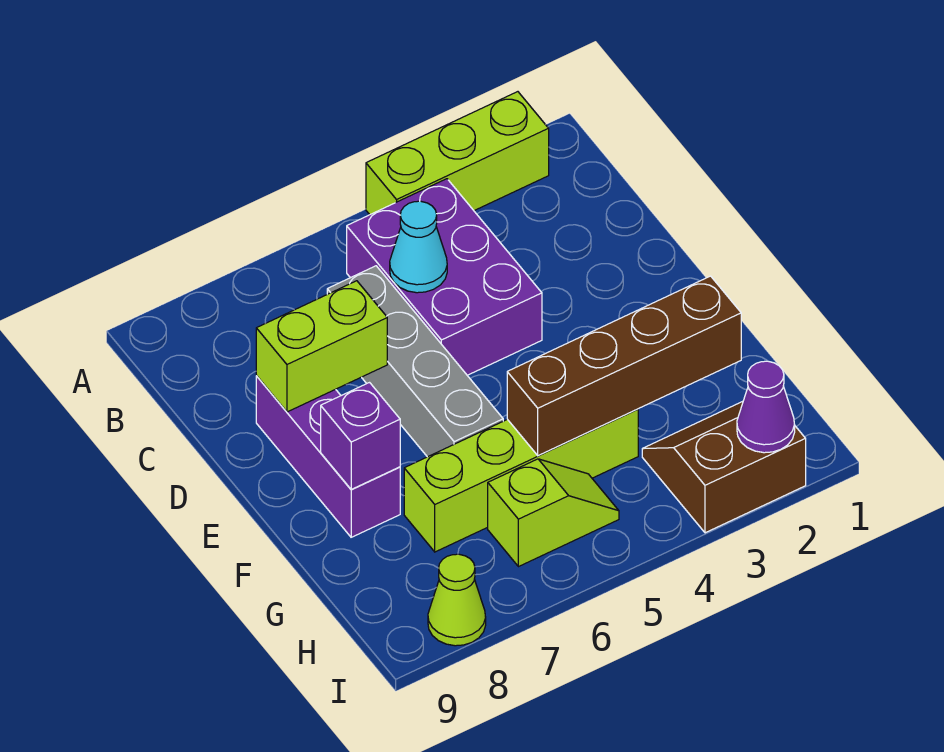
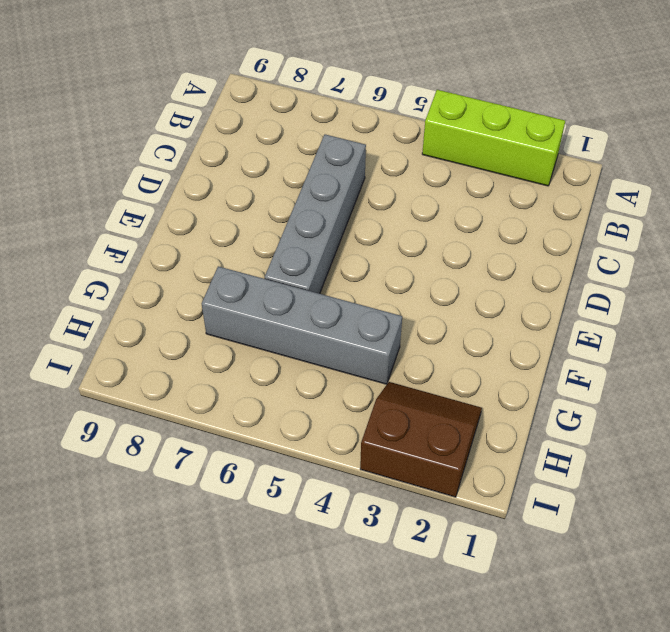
grey brick G4:G7 level 1 -> lime brick G4:G7 level 1
none -> purple brick B4:D5 level 1
none -> purple brick D8:F8 level 1
none -> lime slope H5:H6 level 1 top 6

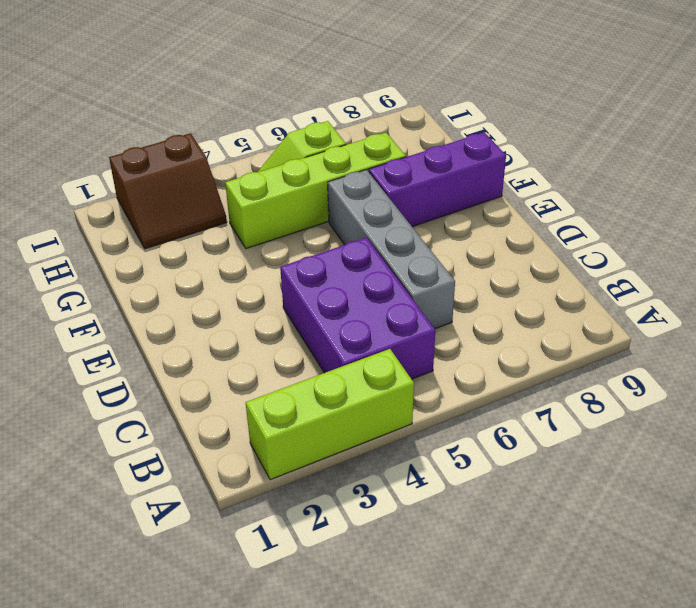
purple brick F7:F9 level 1 -> purple brick D8:F8 level 1
none -> lime cone I8 level 1
none -> cyan cone C5 level 2
none -> lime brick D7:D8 level 2

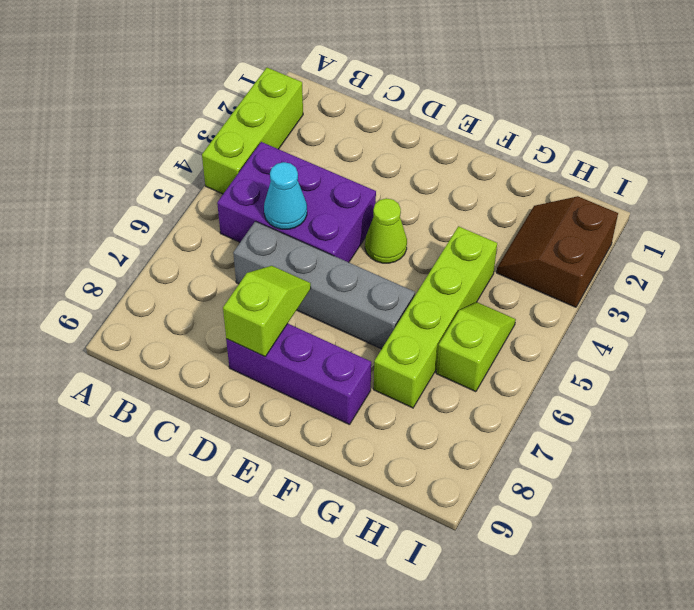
lime slope D7:D8 level 2 top 8 -> lime brick D7:D8 level 2
lime cone E4 level 1 -> lime cone I8 level 1
none -> purple brick F8 level 2
none -> brown brick G2:G5 level 2
none -> purple cone I2 level 2

